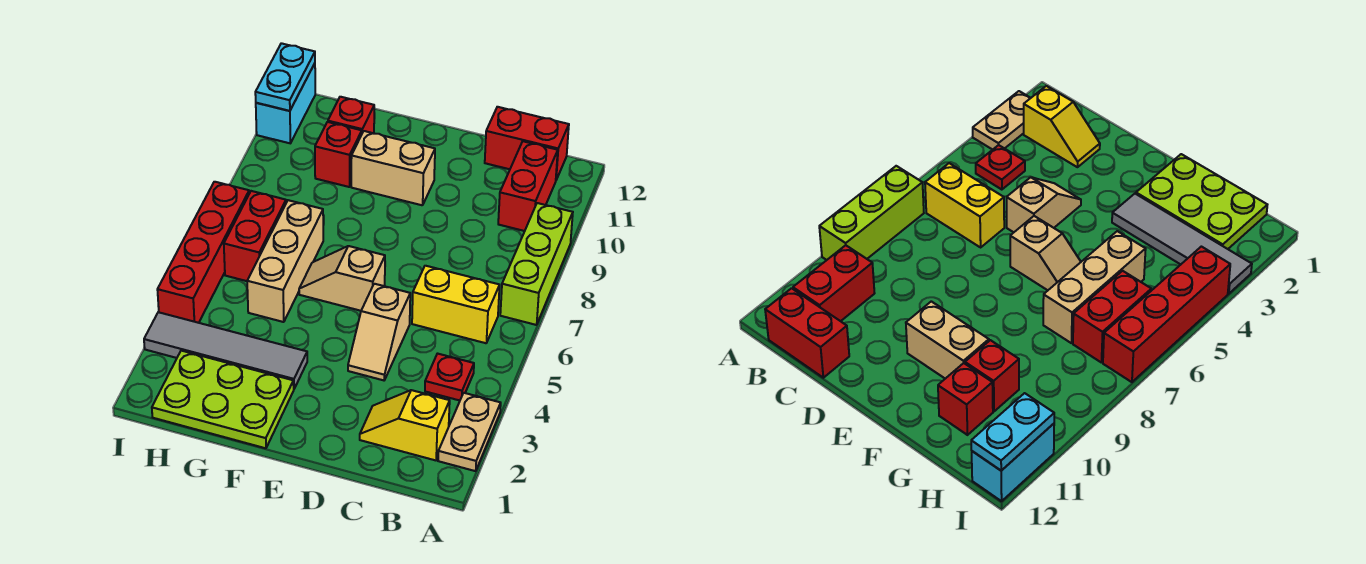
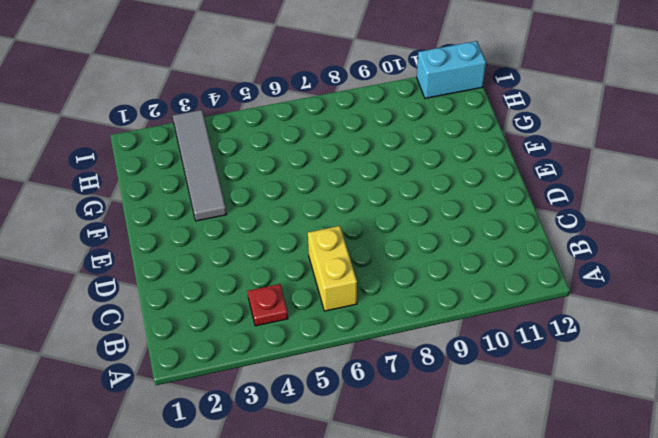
none -> tan plate A2:A3 level 1
none -> lime brick A7:A9 level 1
none -> yellow slope B2:C2 level 1 top B

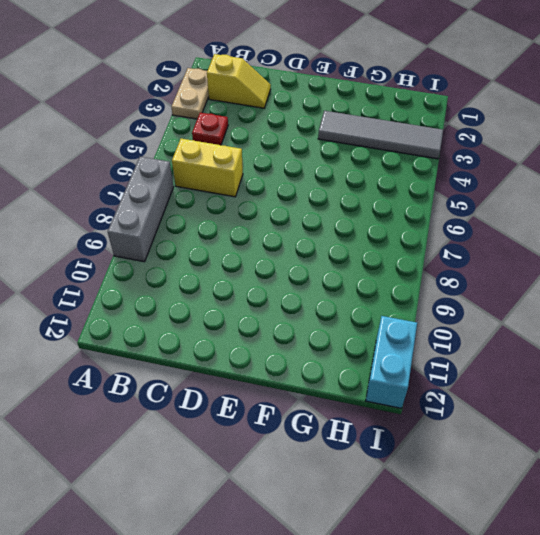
grey brick A7:A9 level 1 -> lime brick A7:A9 level 1
none -> red brick B10:B11 level 1
none -> red brick B12:C12 level 1
none -> tan slope D4:D5 level 1 top 5

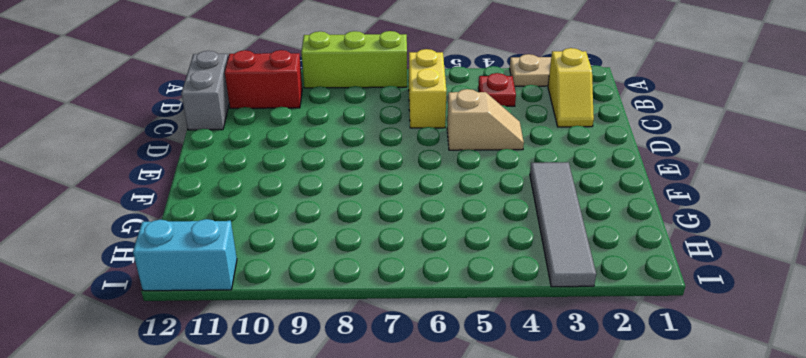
grey brick B12:C12 level 1 -> red brick B12:C12 level 1
none -> tan slope E6:F6 level 1 top E
none -> tan brick E10:F10 level 1
none -> lime plate F1:H2 level 1

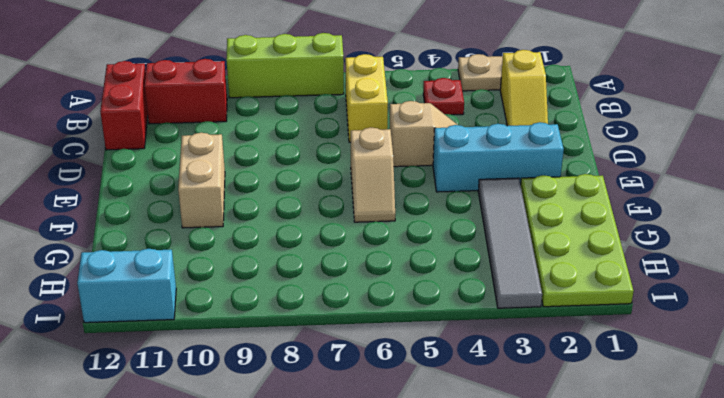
cyan brick E2:E4 level 1 -> none
lime plate F1:I2 level 1 -> lime plate F1:H2 level 1
none -> tan brick G5:G7 level 1
none -> red brick G10 level 1
none -> red brick G11 level 1

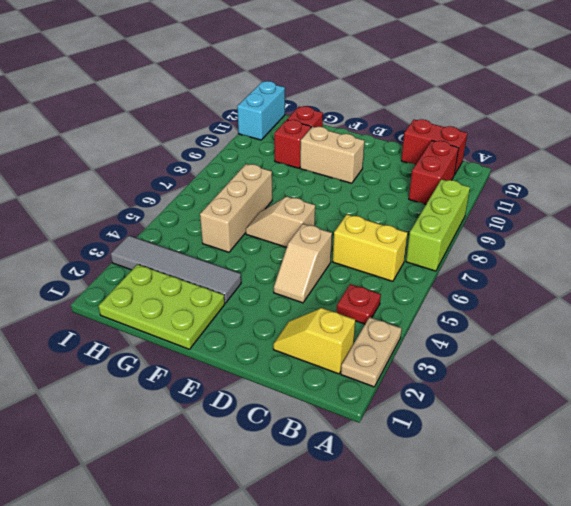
none -> red brick H6:H7 level 1
none -> red brick I4:I7 level 1
none -> cyan plate I11:I12 level 2

